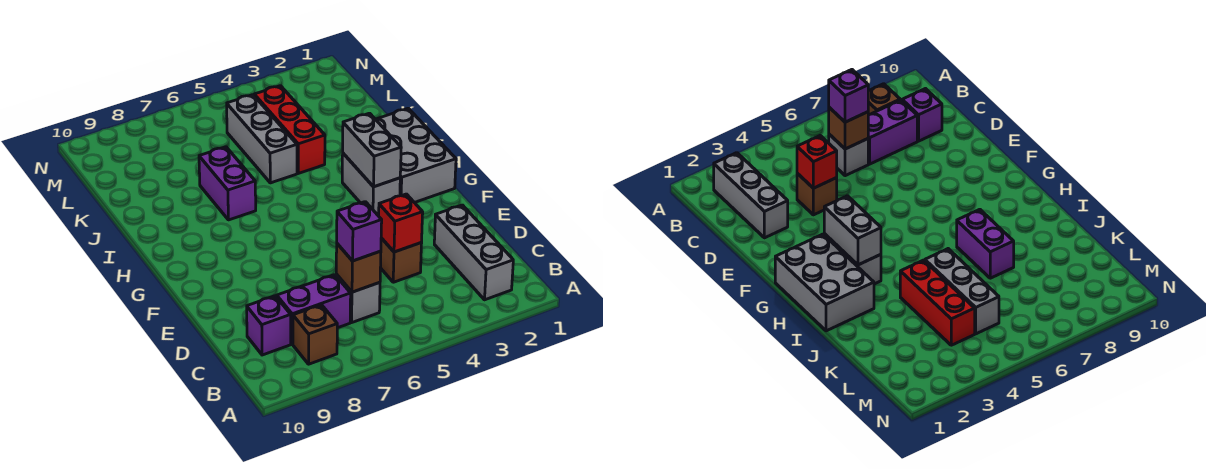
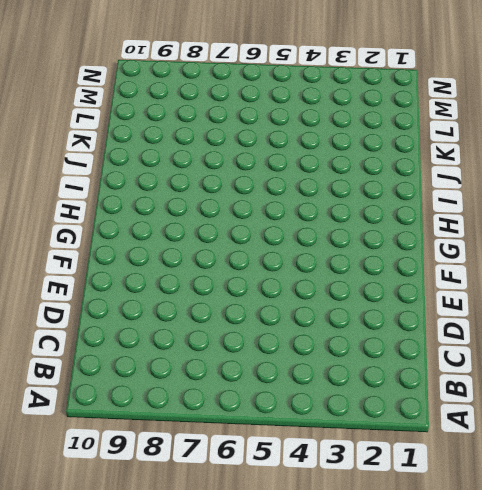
none -> grey brick B2:D2 level 1
none -> brown brick B8 level 1
none -> grey brick C6 level 1

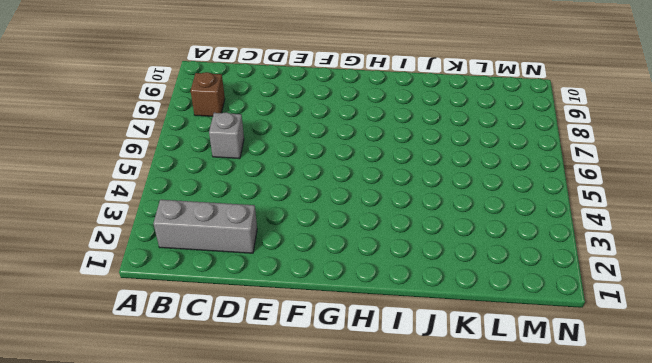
none -> purple brick C7:C8 level 1
none -> purple brick C9 level 1
none -> brown brick D4 level 1

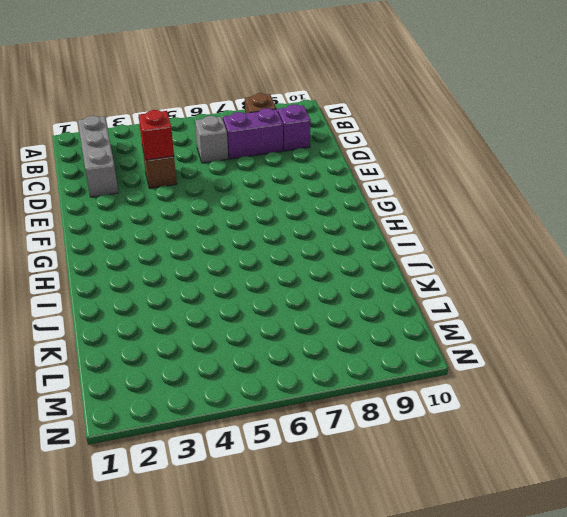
none -> grey brick G1:I2 level 1
none -> grey brick G3:H3 level 1
none -> purple brick I7:J7 level 1

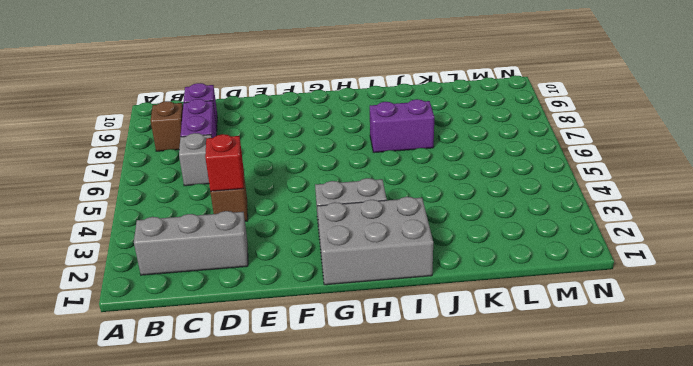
none -> red brick J4:L4 level 1
none -> grey brick J5:L5 level 1
none -> brown brick C6 level 2

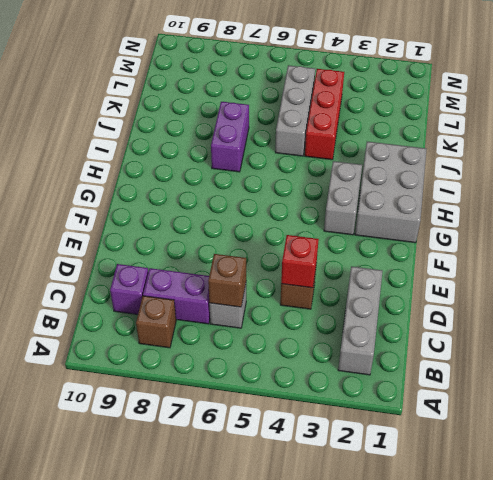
none -> grey brick G3:H3 level 2
none -> purple brick C6 level 3

